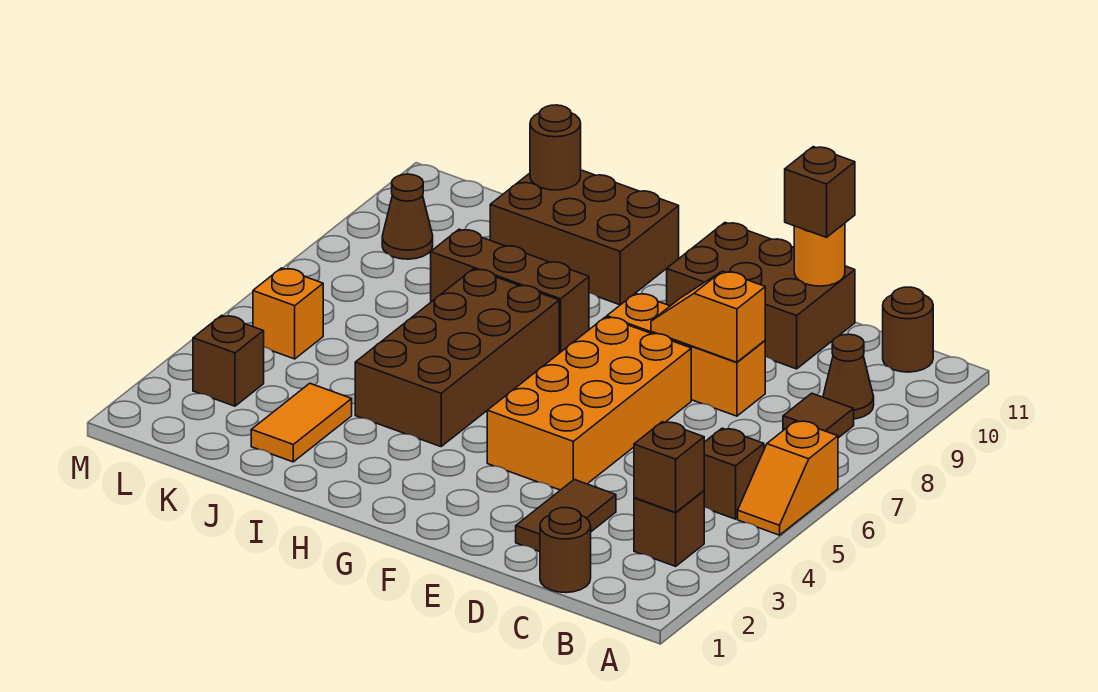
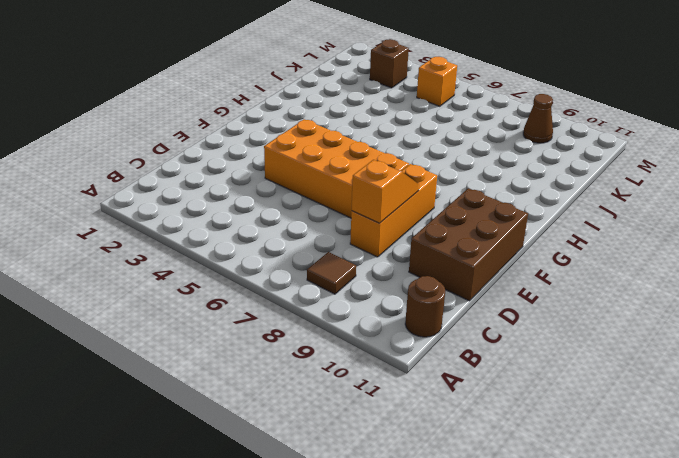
none -> orange slope A5:A6 level 1 top 6
none -> brown brick B3 level 1
none -> brown brick B5 level 1

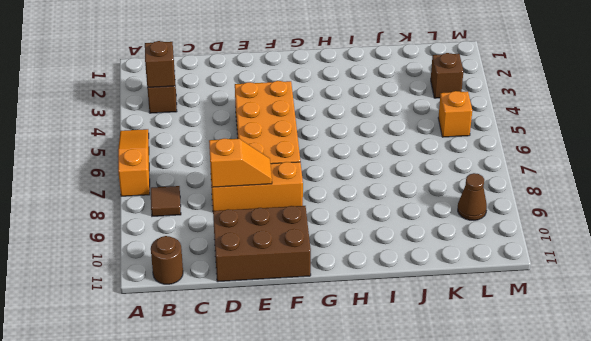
orange slope A5:A7 level 1 top 7 -> orange slope A5:A6 level 1 top 6
none -> brown brick B5 level 1
none -> brown cone B9 level 1
none -> brown round brick C1 level 1

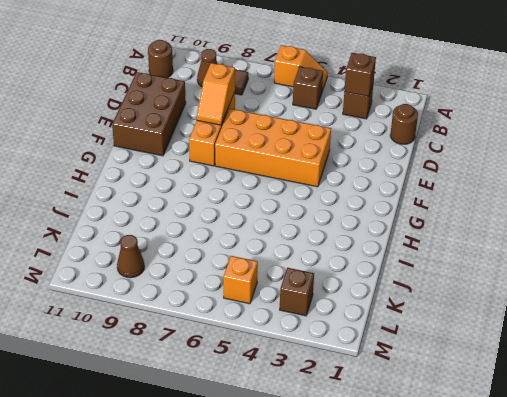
none -> brown tile D2:D3 level 1
none -> brown brick H4:I7 level 1
none -> brown brick H8:J8 level 1

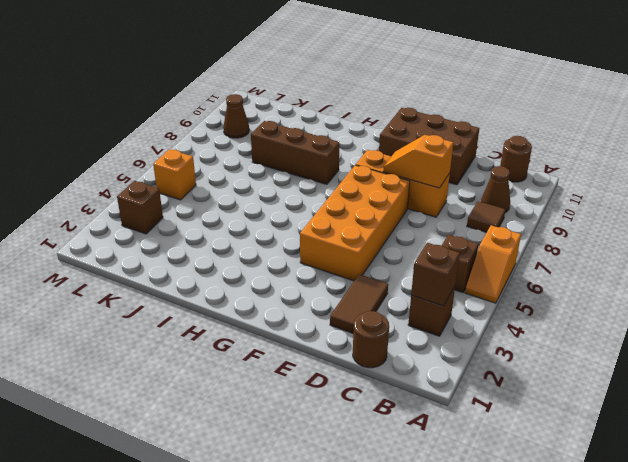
none -> brown brick H4:I7 level 1
none -> brown brick H10:J11 level 1
none -> orange tile J2:J3 level 1

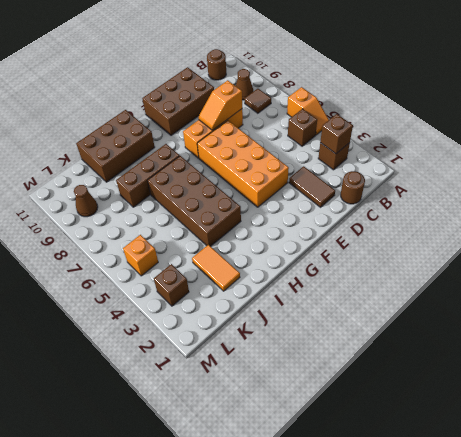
none -> orange round brick D11 level 2
none -> brown round brick J11 level 2
none -> brown brick D11 level 3

